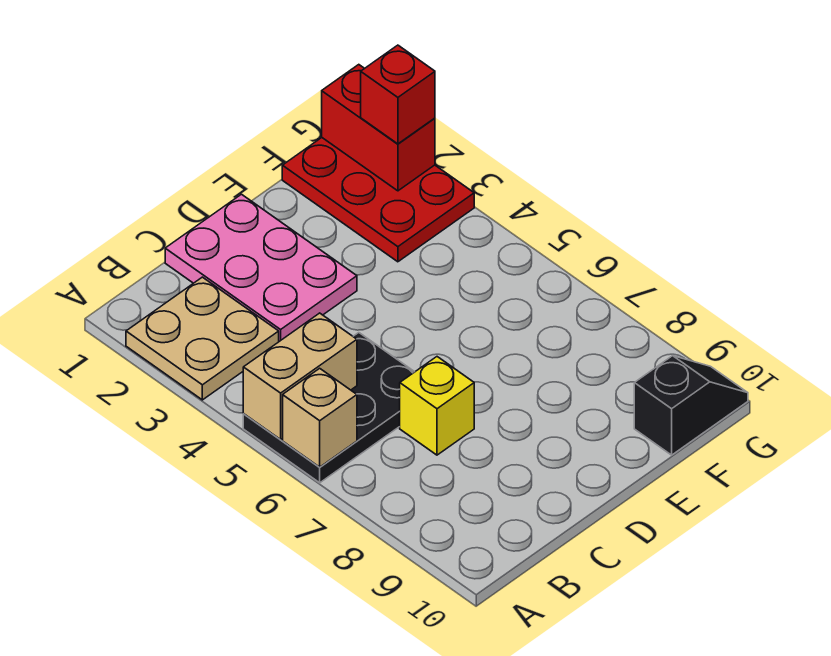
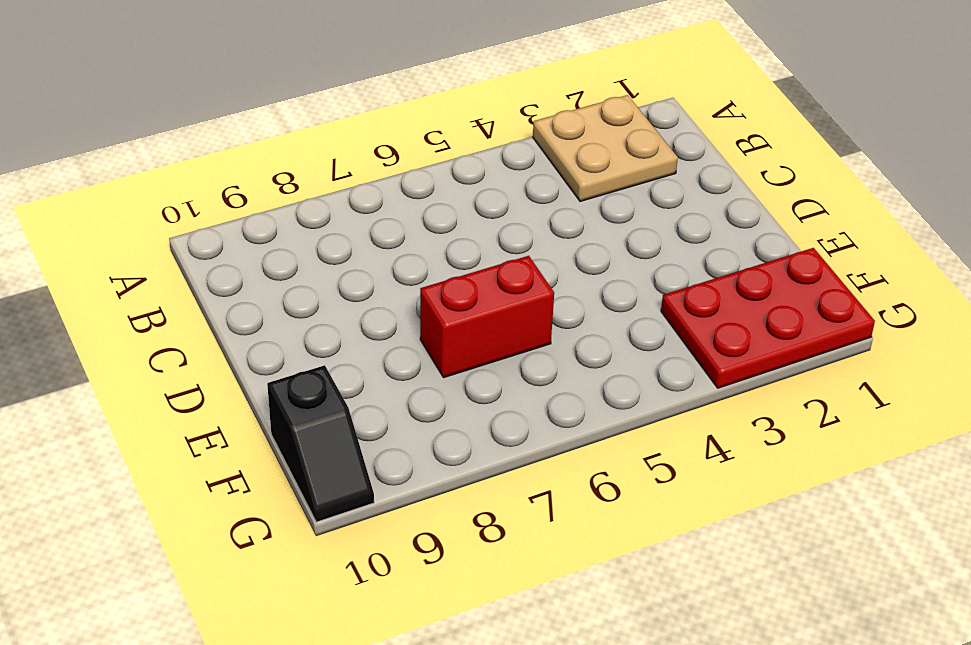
red brick E6:E7 level 1 -> red brick G1:G2 level 2
none -> black plate A5:C6 level 1
none -> pink plate C1:D3 level 1

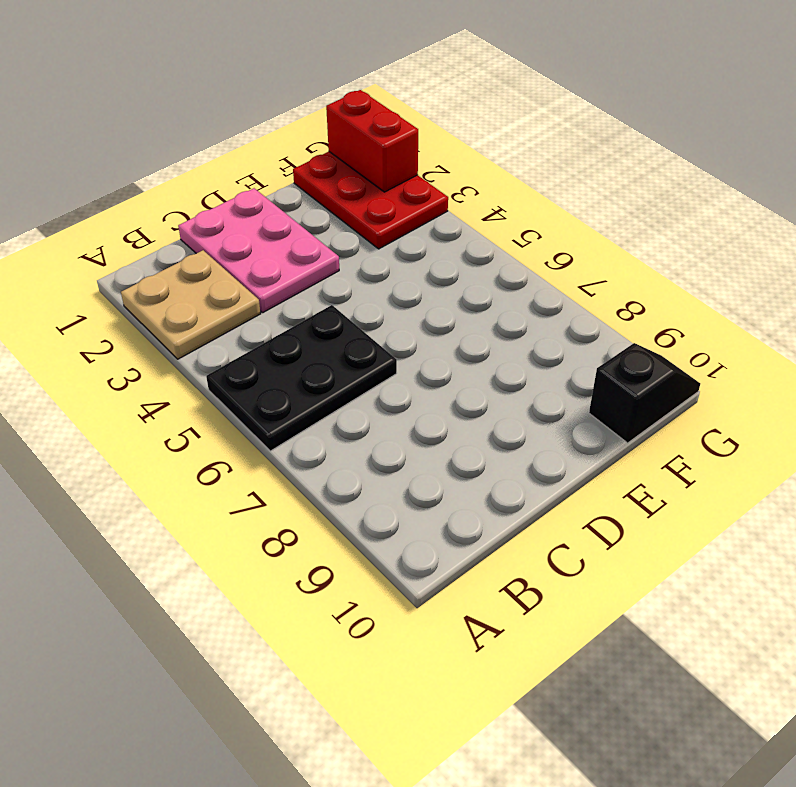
none -> yellow brick C7 level 1
none -> tan brick A5:B5 level 2

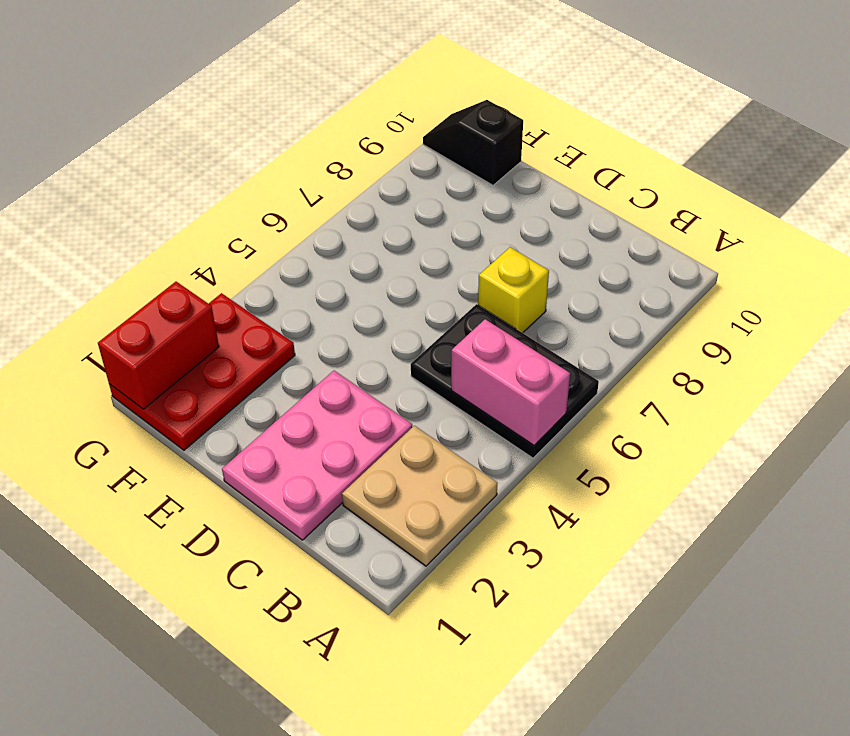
pink brick A5:B5 level 2 -> tan brick A5:B5 level 2
none -> tan brick A6 level 2
none -> red brick G2 level 3

